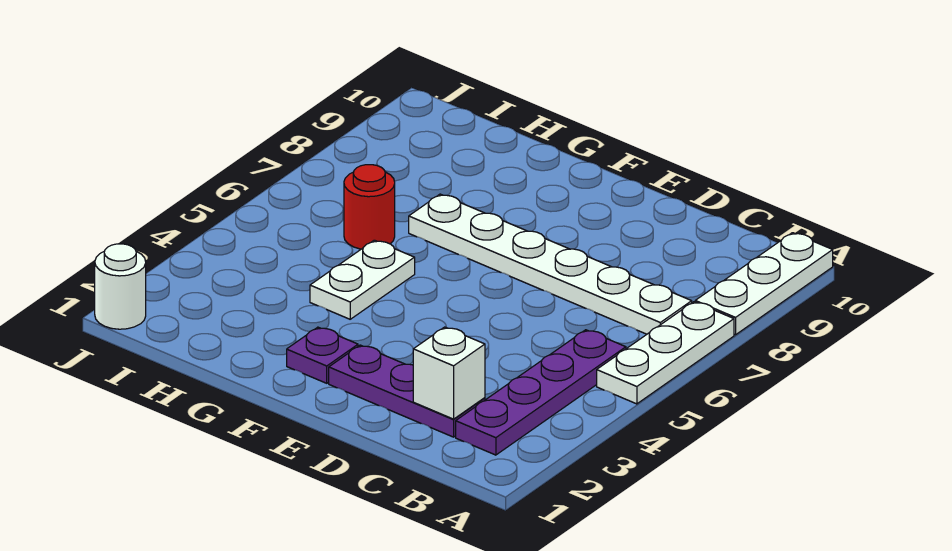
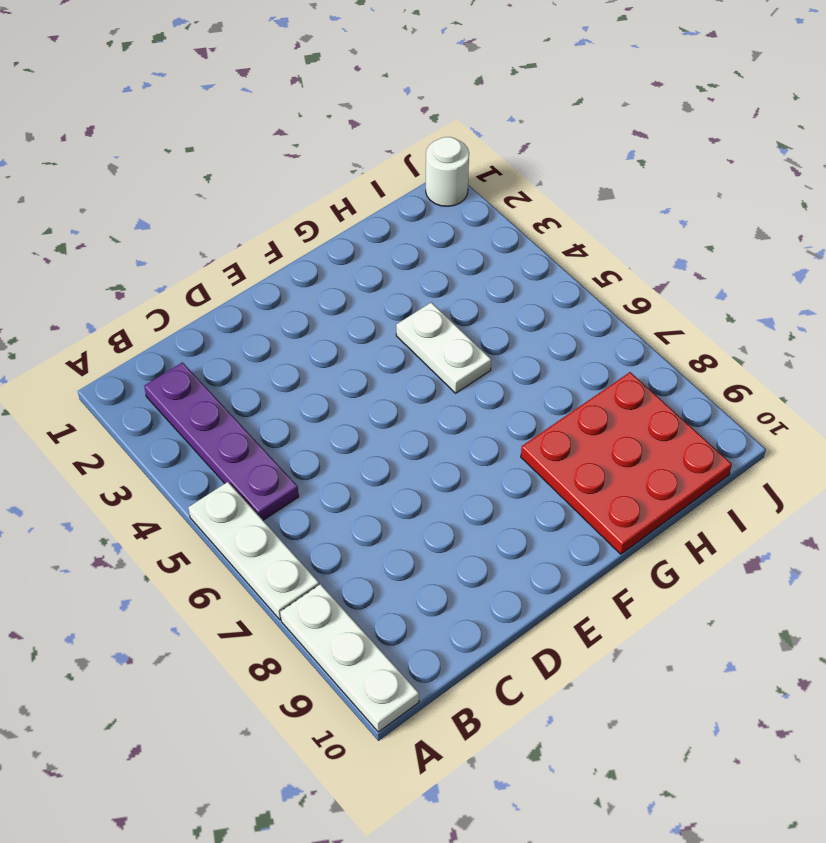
red plate G8:I10 level 1 -> none
none -> white plate B7:G7 level 1
none -> purple plate C2:E2 level 1

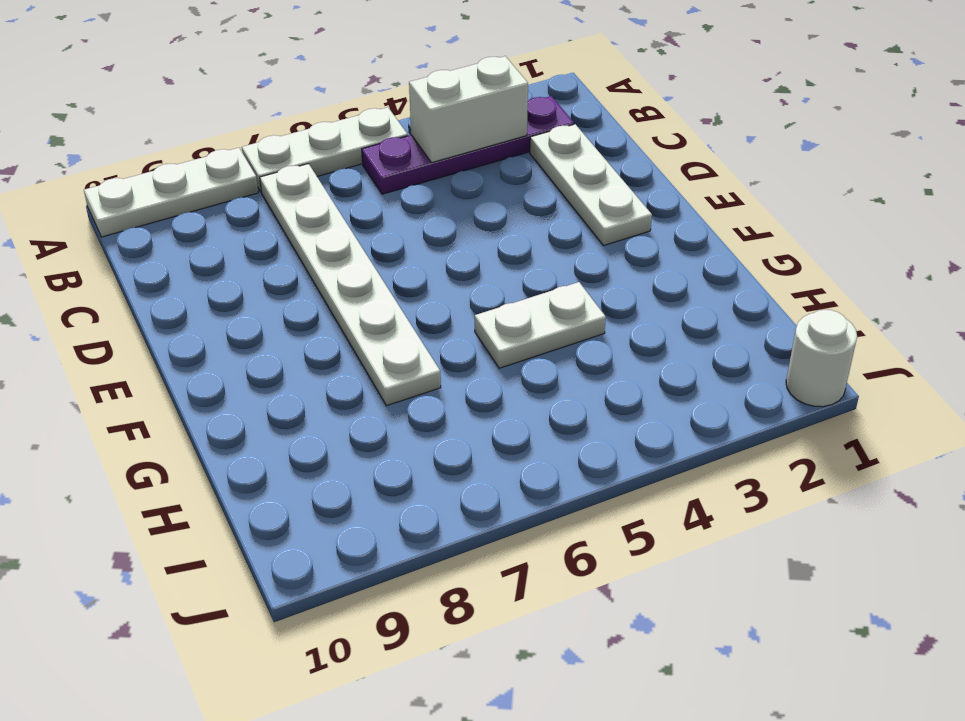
white brick B3:B4 level 2 -> none
white plate C2:E2 level 1 -> purple plate C2:E2 level 1
none -> purple plate F2 level 1
none -> red round brick H6 level 1

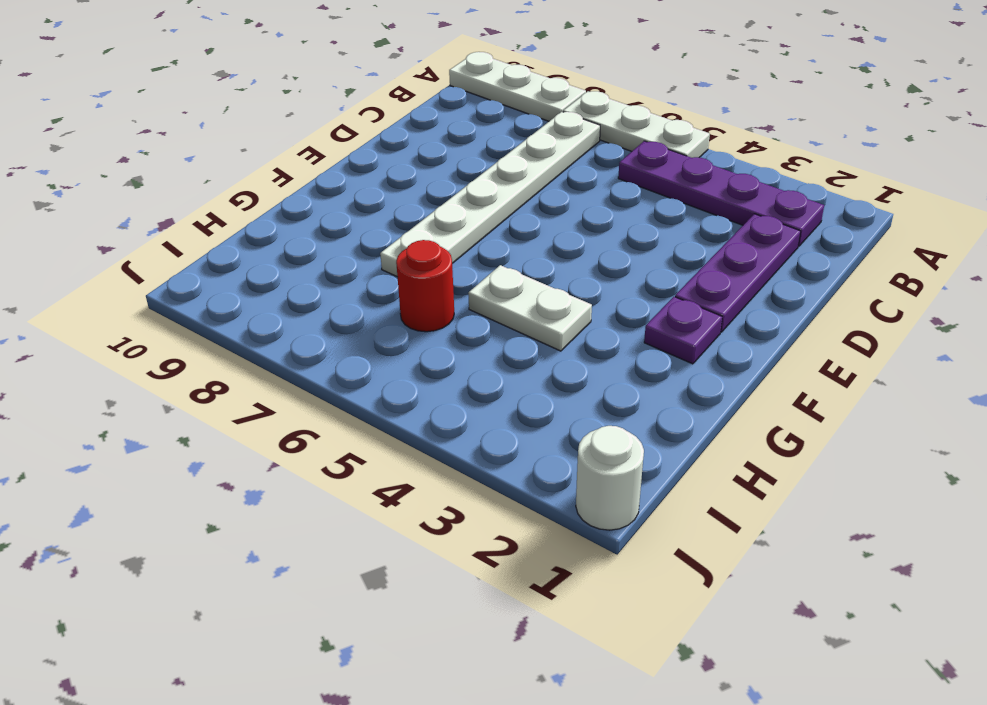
none -> white brick C2 level 2

